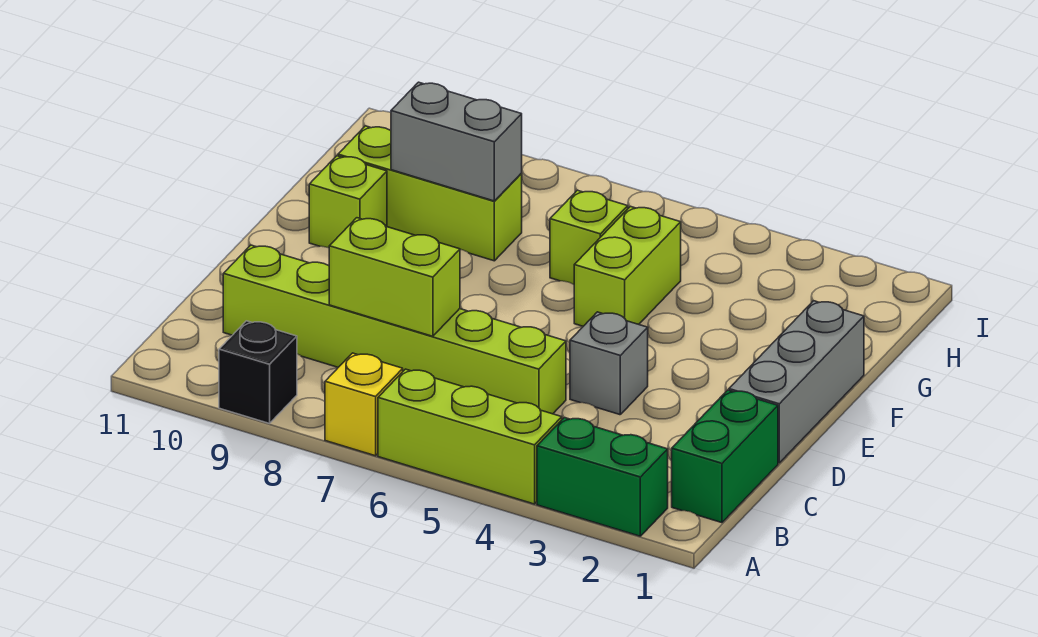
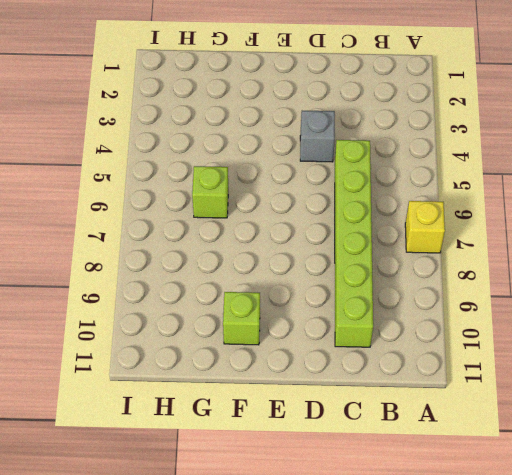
none -> green brick A2:A3 level 1
none -> lime brick A4:A6 level 1
none -> black brick A9 level 1

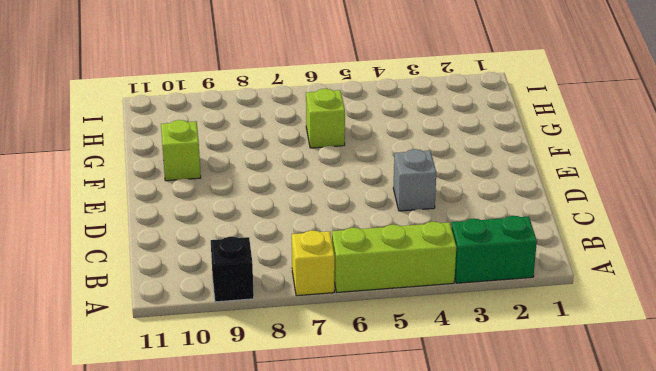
none -> green brick B1:C1 level 1
none -> lime brick C5:C10 level 1
none -> grey brick D1:F1 level 1

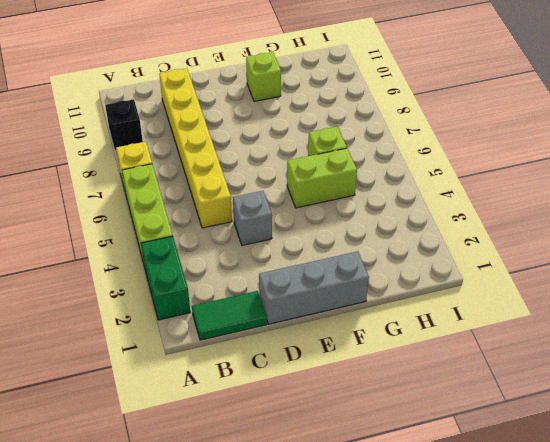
green tile B1:C1 level 1 -> green brick B1:C1 level 1
yellow brick C5:C10 level 1 -> lime brick C5:C10 level 1
none -> lime brick G8:G10 level 1
none -> lime brick C7:C8 level 2
none -> grey brick G8:G9 level 2

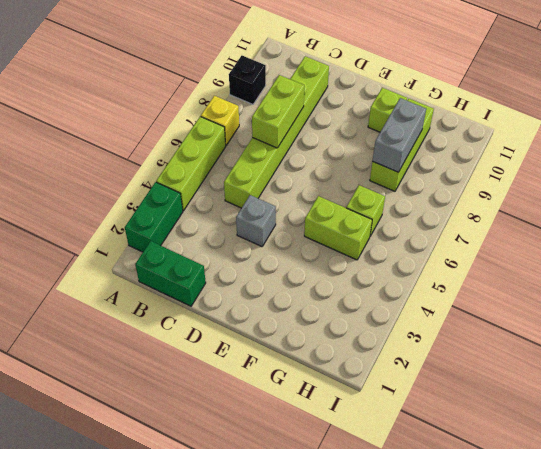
none -> grey brick D1:F1 level 1

